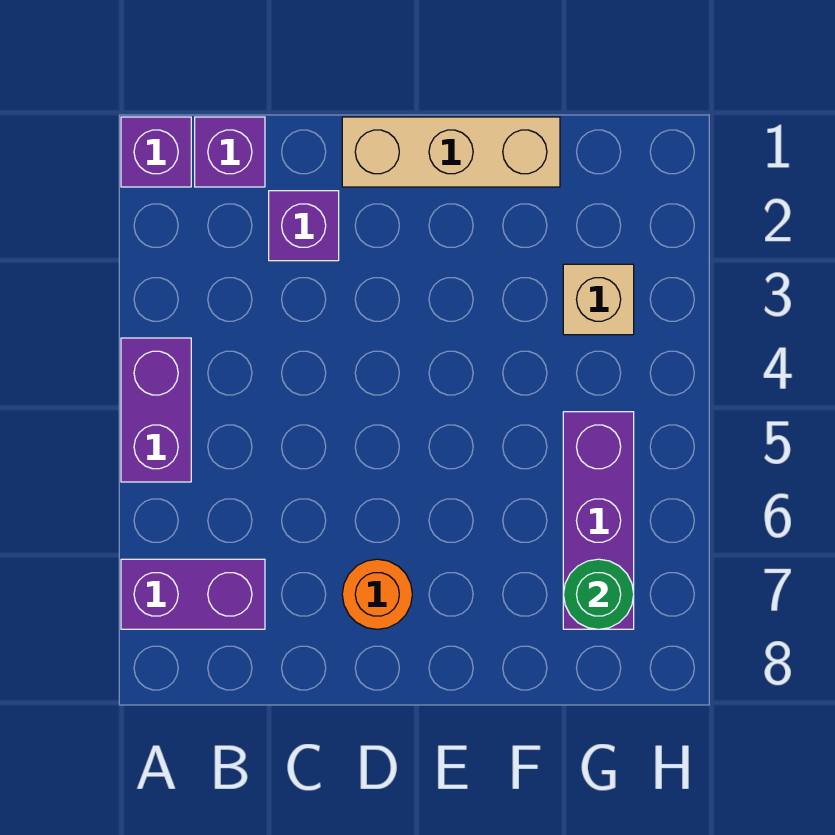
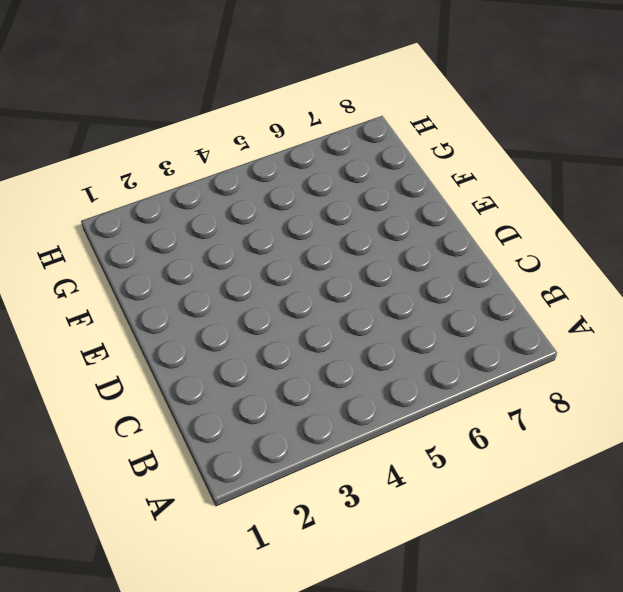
none -> purple brick A1 level 1
none -> purple brick A4:A5 level 1

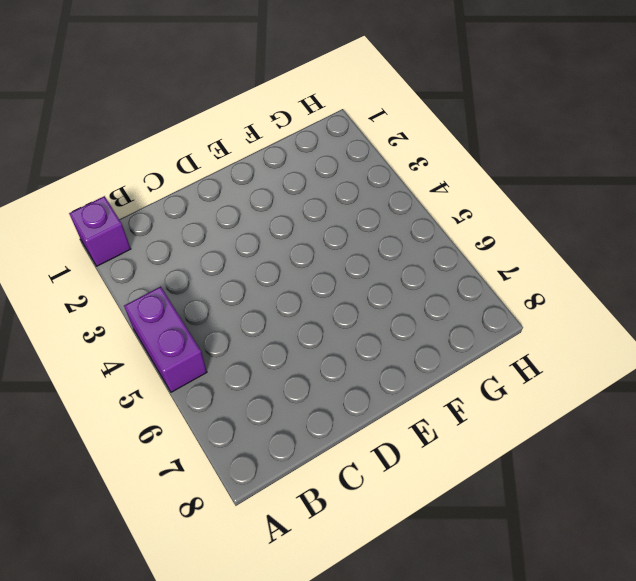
none -> purple brick A7:B7 level 1
none -> purple brick B1 level 1

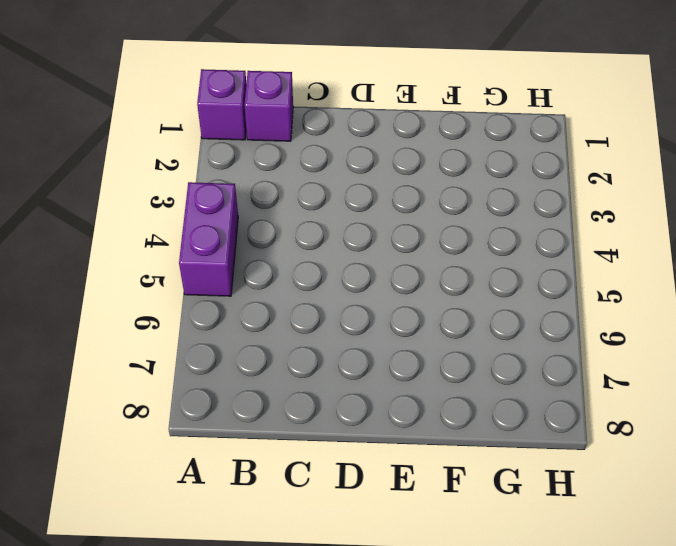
none -> purple brick A7:B7 level 1
none -> purple brick C2 level 1

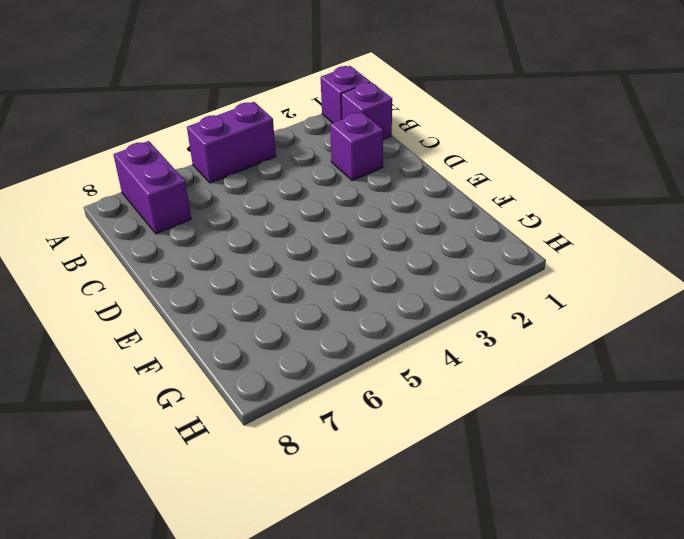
none -> tan brick D1:F1 level 1
none -> orange round brick D7 level 1

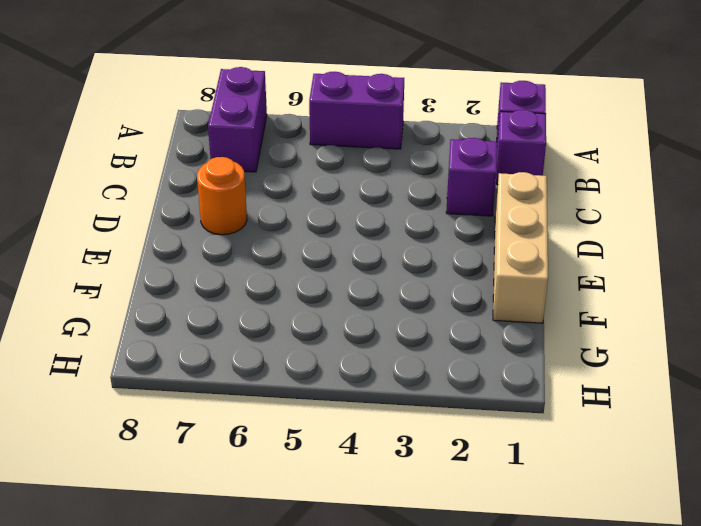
none -> tan brick G3 level 1
none -> purple brick G5:G7 level 1

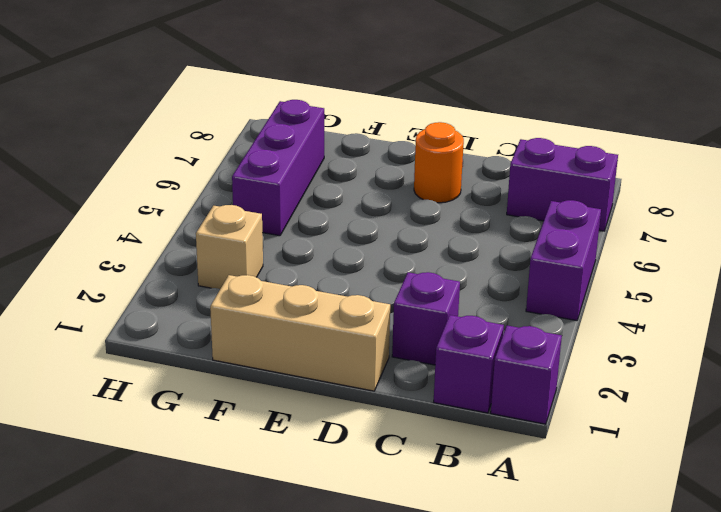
none -> green round brick G7 level 2

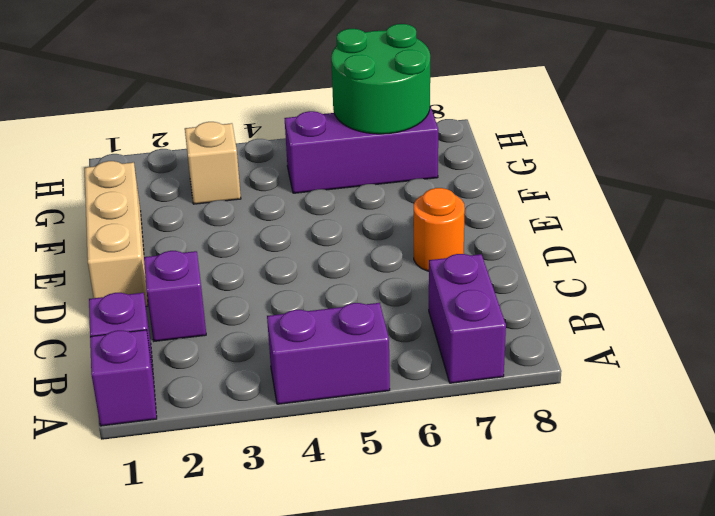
green round brick G6:H7 level 2 -> green round brick G7 level 2

